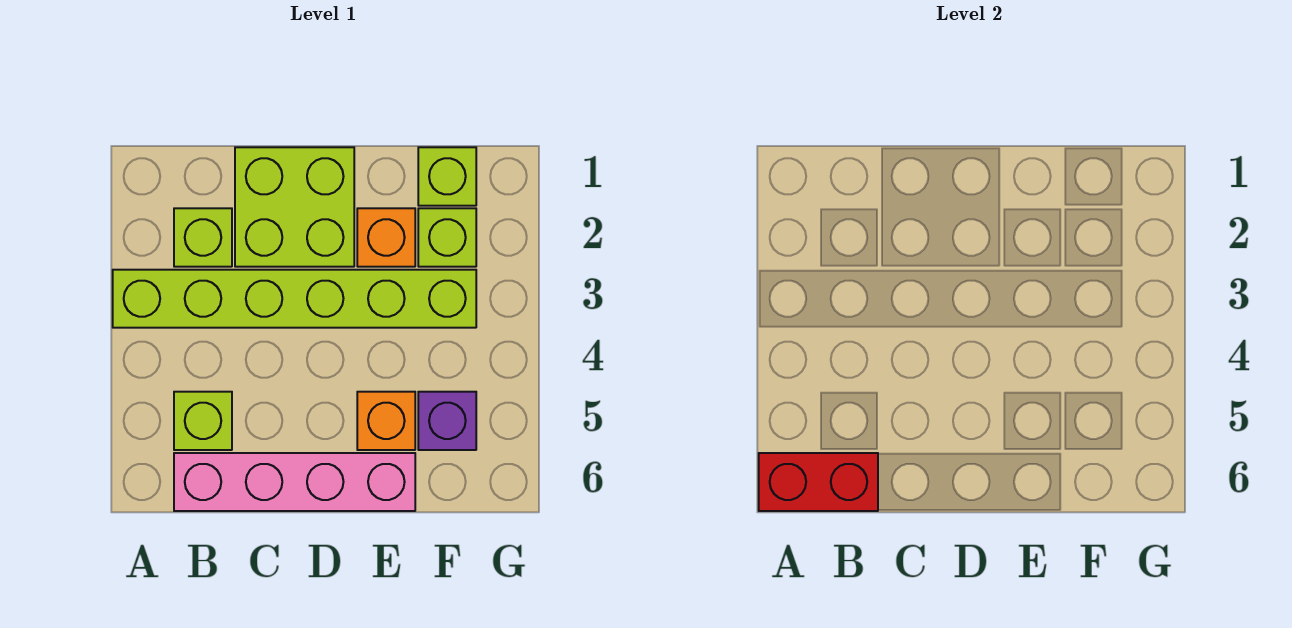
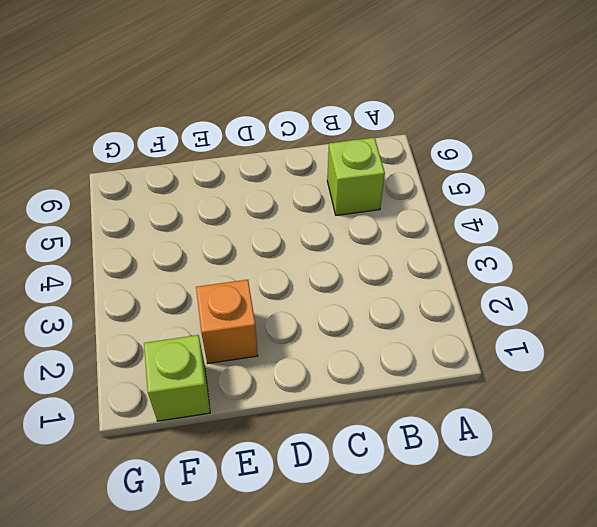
none -> lime brick A3:F3 level 1
none -> lime brick B2 level 1

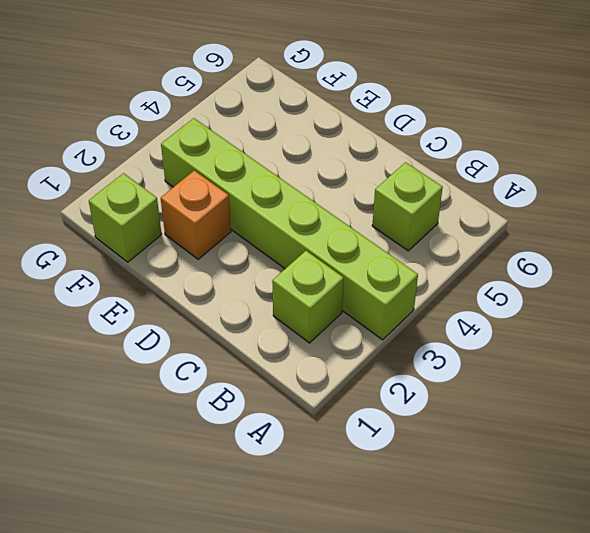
none -> pink brick B6:E6 level 1
none -> lime brick C1:D2 level 1

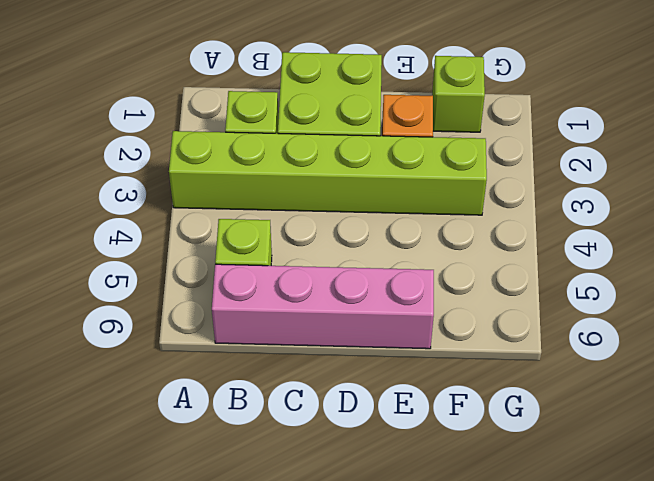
none -> orange brick E5 level 1
none -> lime brick F2 level 1

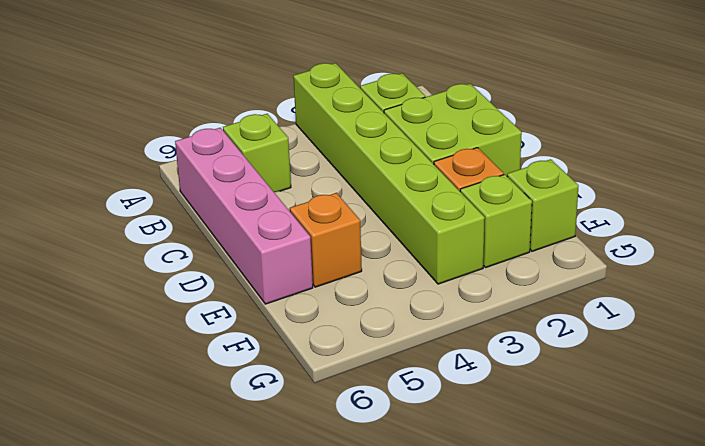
none -> purple brick F5 level 1
none -> red brick A6:B6 level 2

